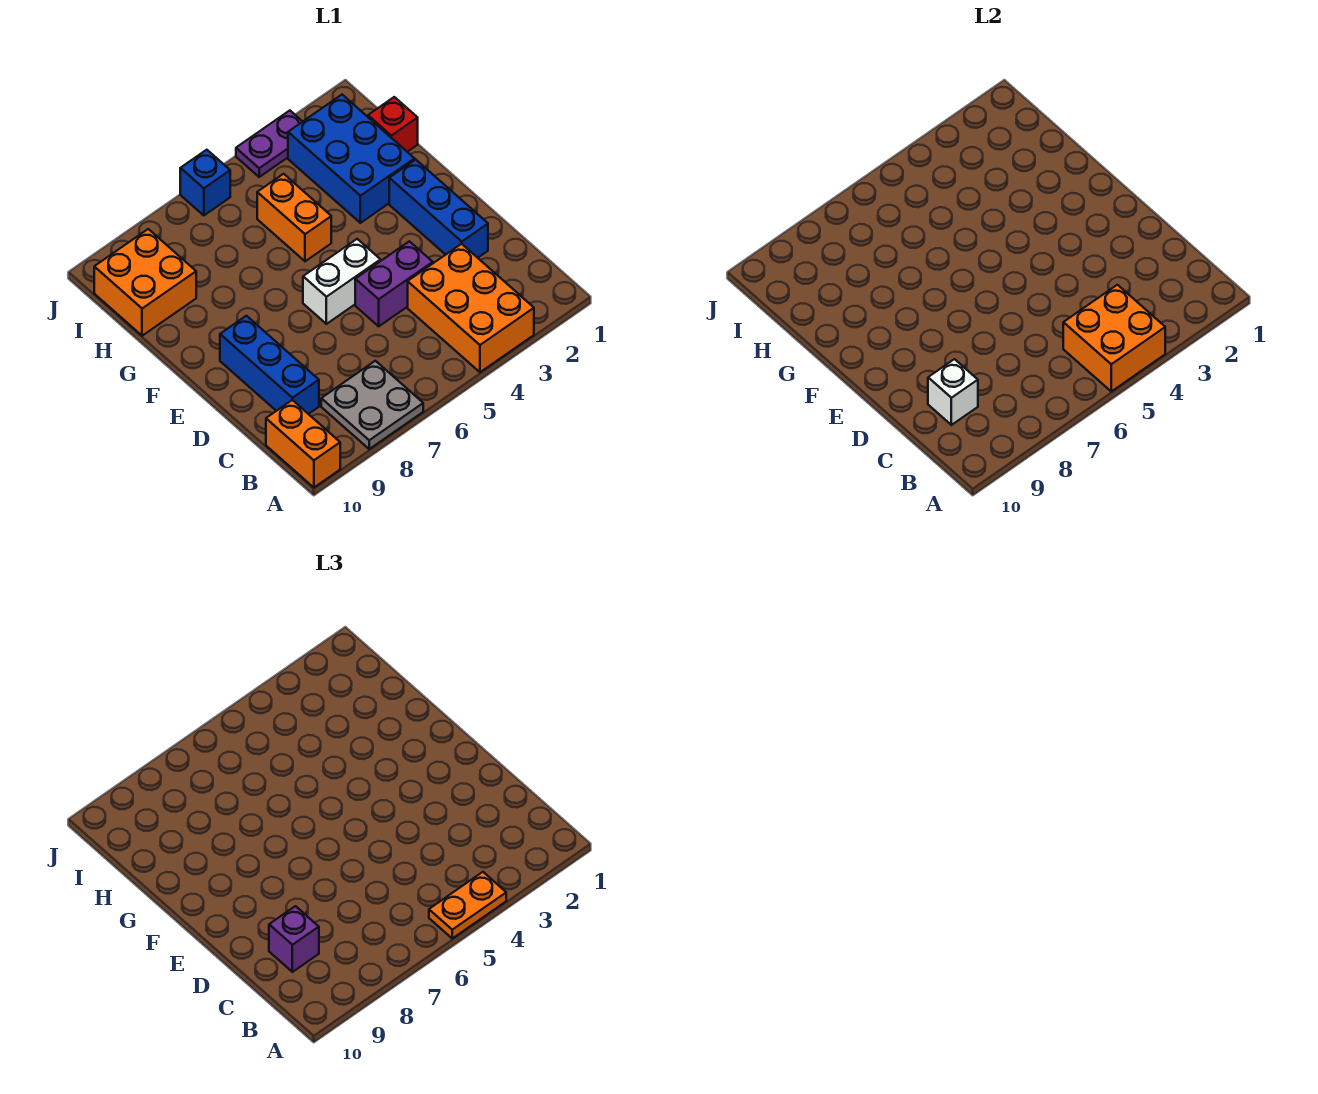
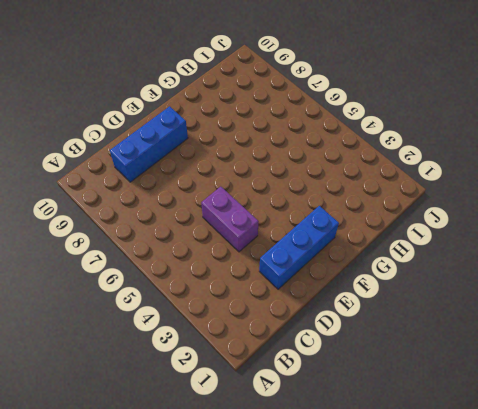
none -> orange brick A3:C4 level 1
none -> grey plate A7:B8 level 1
none -> orange brick A10:B10 level 1

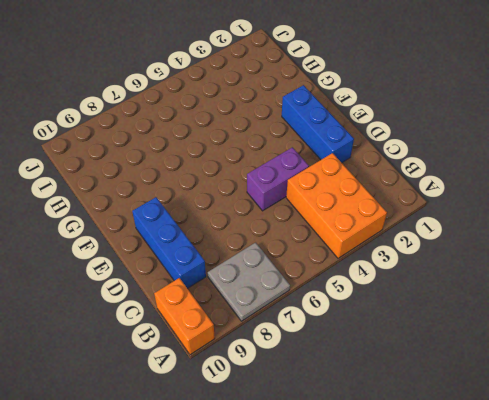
none -> white brick E5:E6 level 1
none -> blue brick G2:I3 level 1
none -> orange brick G5:H5 level 1

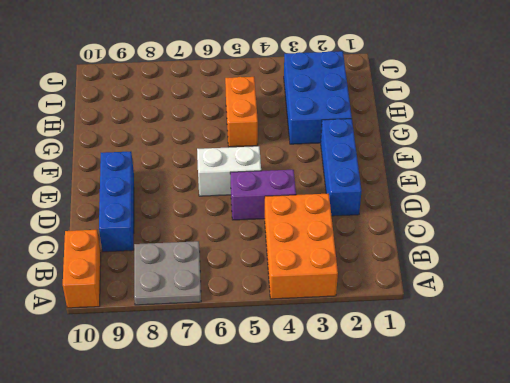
none -> red brick H1 level 1
none -> orange brick H9:I10 level 1
none -> purple plate J3:J4 level 1

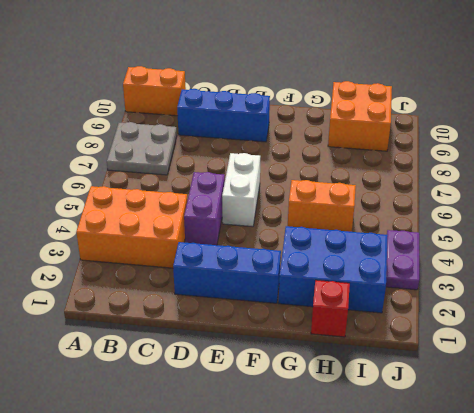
none -> blue brick J6 level 1
none -> orange brick A4:B5 level 2
none -> white brick C9 level 2

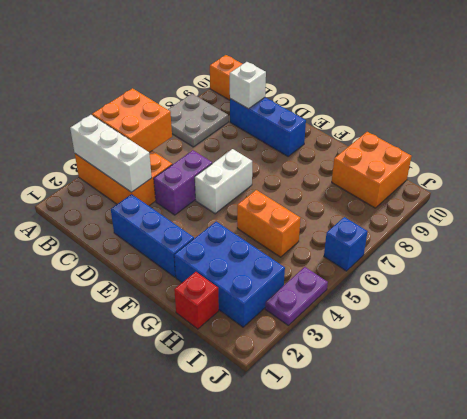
white brick A3:C3 level 2 -> none
none -> orange plate A4:A5 level 3
none -> purple brick C9 level 3

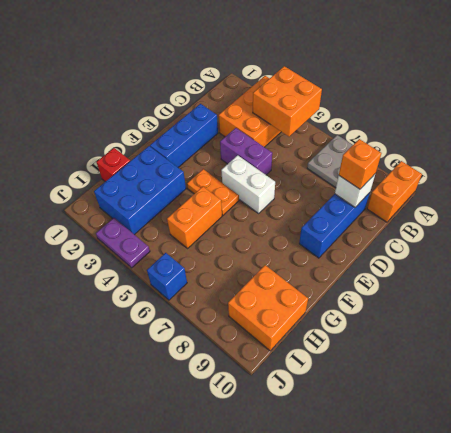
orange brick C9 level 3 -> purple brick C9 level 3
orange plate F4:F5 level 1 -> orange plate A4:A5 level 3

